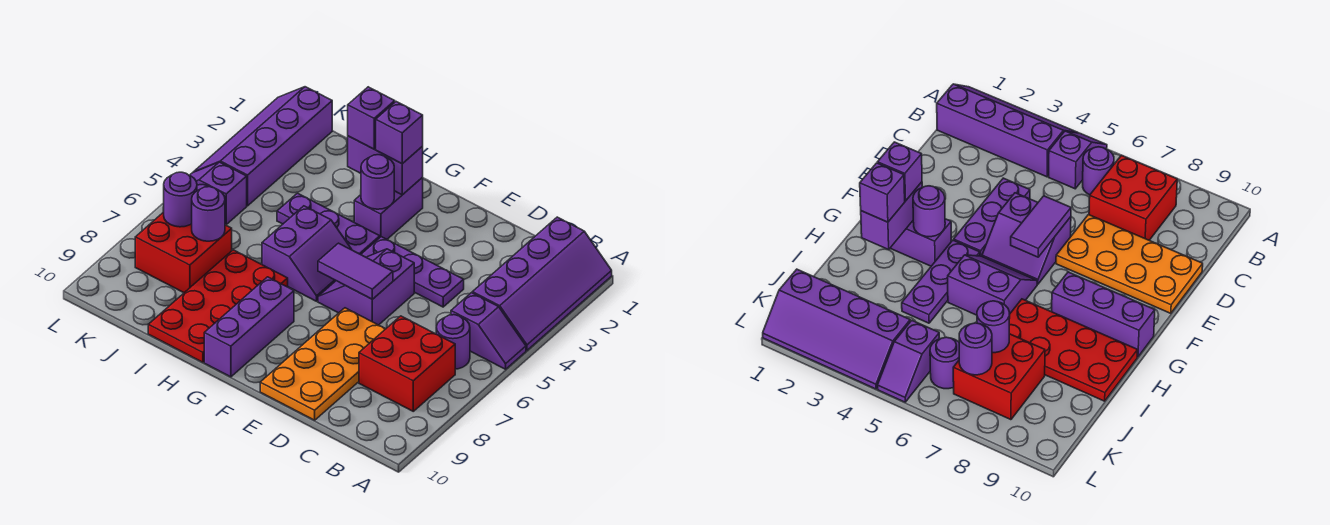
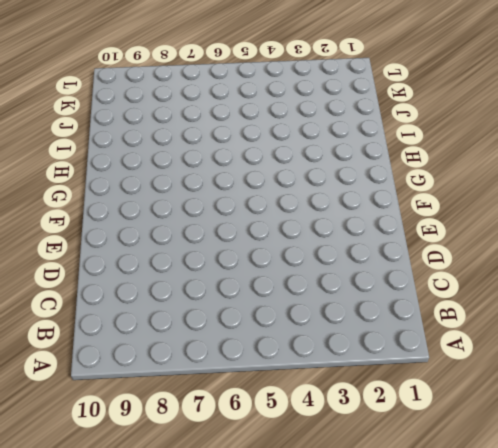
none -> purple slope A1:B4 level 1 top B
none -> purple slope A5:B5 level 1 top B
none -> purple round brick B6 level 1

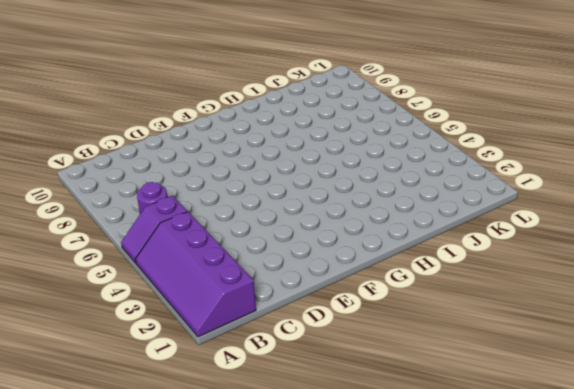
none -> red brick B7:C8 level 1
none -> purple plate D4:F4 level 1
none -> orange plate D7:E10 level 1

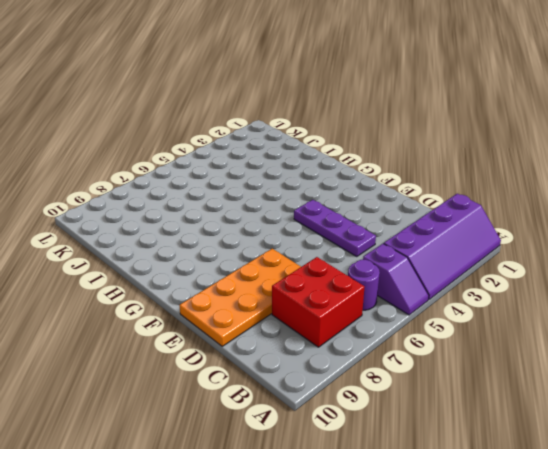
none -> purple slope E5:F6 level 1 top E
none -> purple brick G2:G3 level 1
none -> purple plate G4:I4 level 1

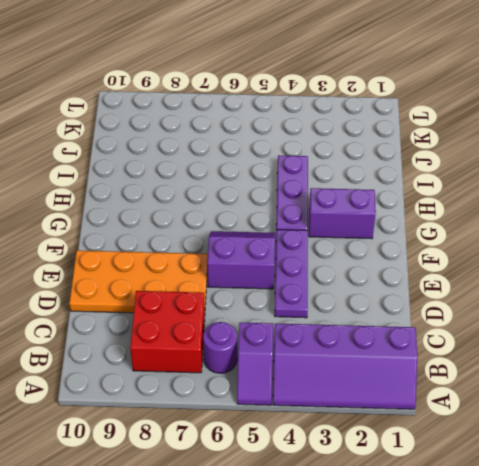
none -> purple slope G5:H6 level 1 top H
none -> purple brick G8:G10 level 1
none -> red plate H7:I10 level 1

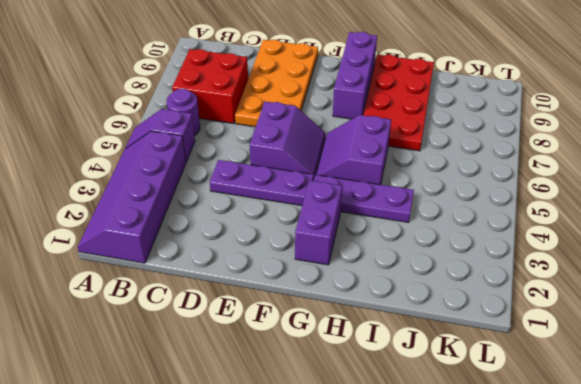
none -> red brick J7:K8 level 1
none -> purple slope K1:L4 level 1 top K
none -> purple slope K5:L5 level 1 top K

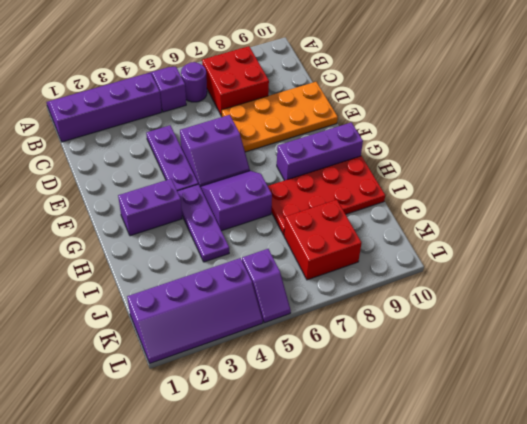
none -> purple round brick K6 level 1
none -> purple tile E6:F6 level 2
none -> purple brick G2:H2 level 2

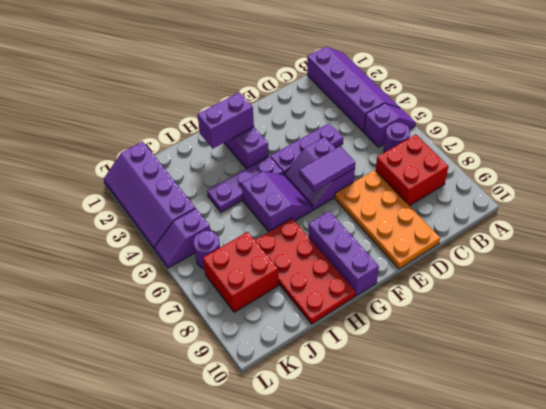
none -> purple round brick G3 level 2
none -> purple round brick J7 level 2
none -> purple round brick K7 level 2

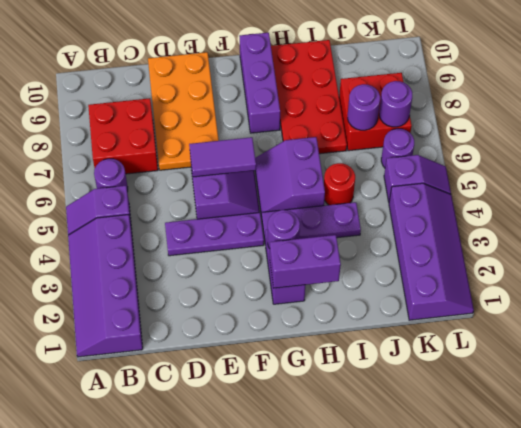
red round brick I5 level 1 -> none
none -> purple brick G2 level 3
none -> purple brick H2 level 3

